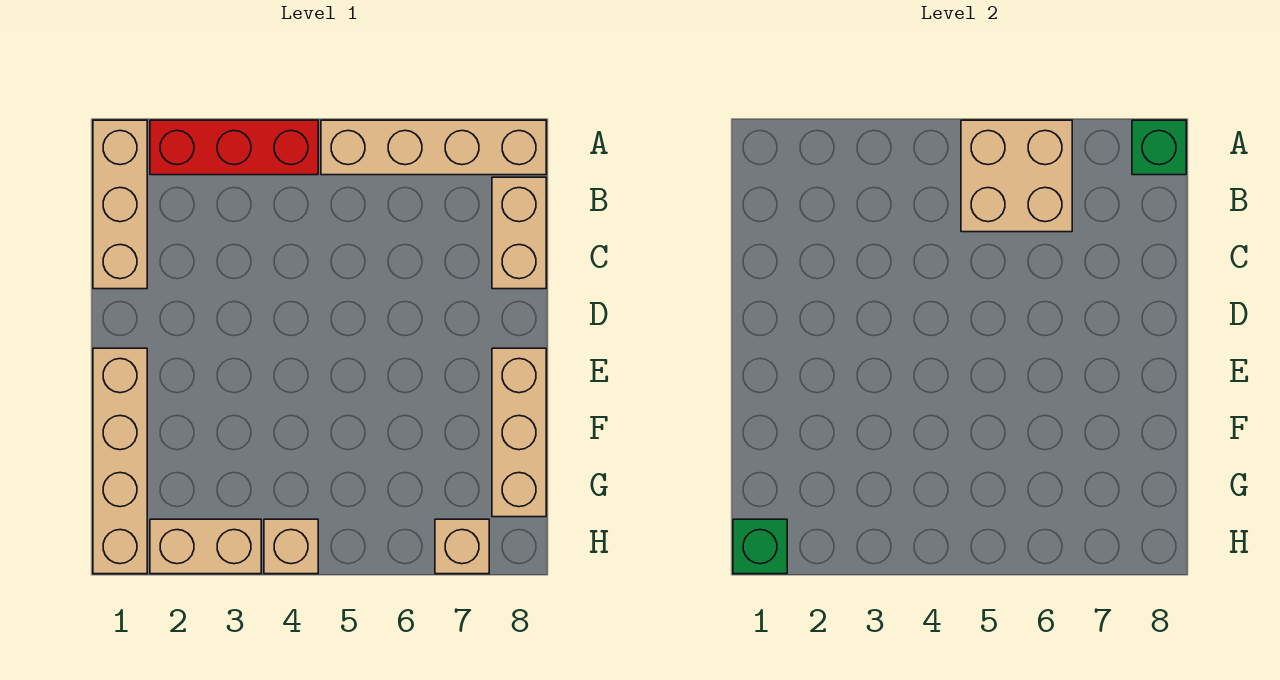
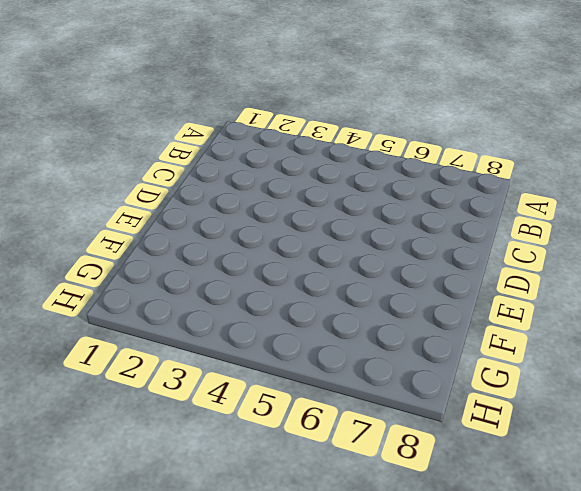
none -> tan brick A1:C1 level 1
none -> red brick A2:A4 level 1
none -> tan brick A5:A8 level 1

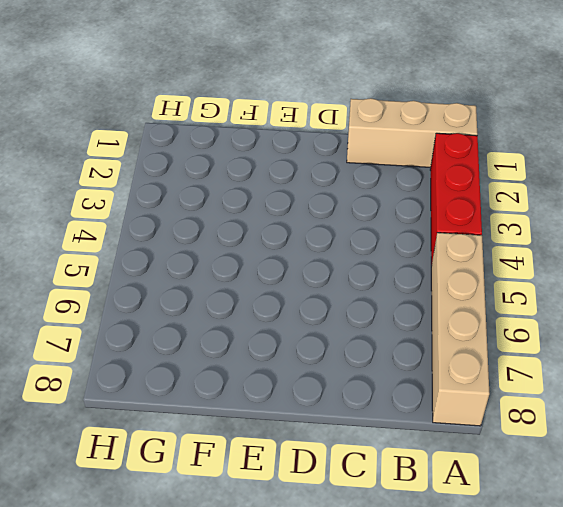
none -> tan brick B8:C8 level 1
none -> tan brick E1:H1 level 1
none -> tan brick E8:G8 level 1

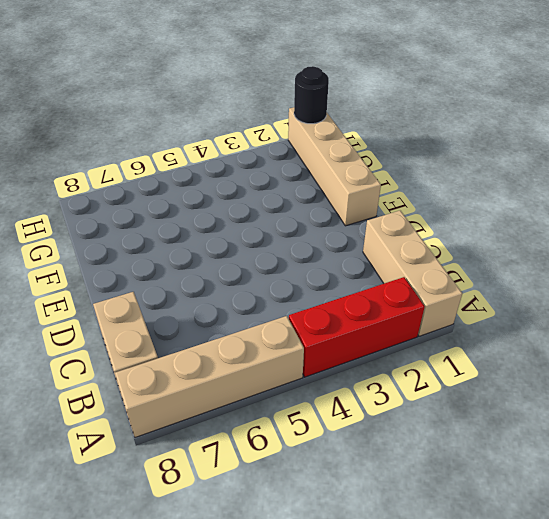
black round brick H1 level 2 -> green brick H1 level 2
none -> tan brick E8:G8 level 1
none -> tan brick H2:H3 level 1
none -> tan brick H4 level 1

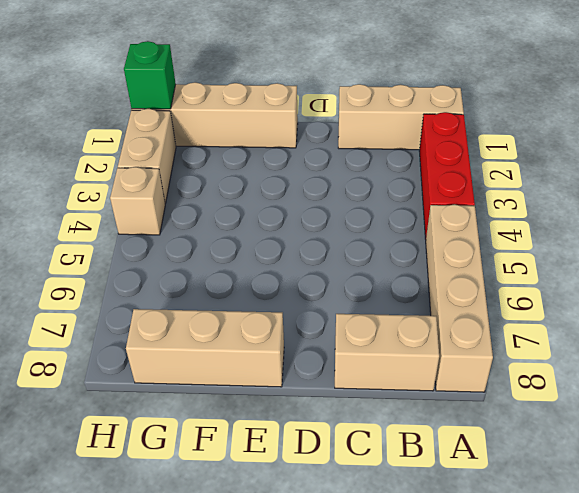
none -> tan brick H7 level 1
none -> tan brick A5:B6 level 2
none -> green brick A8 level 2

